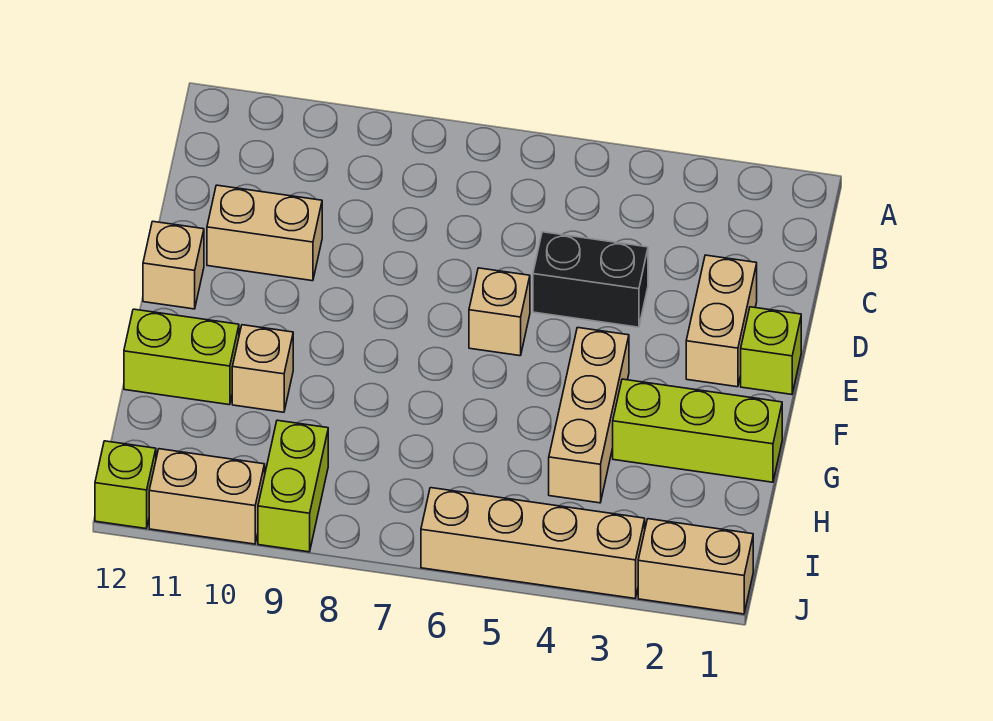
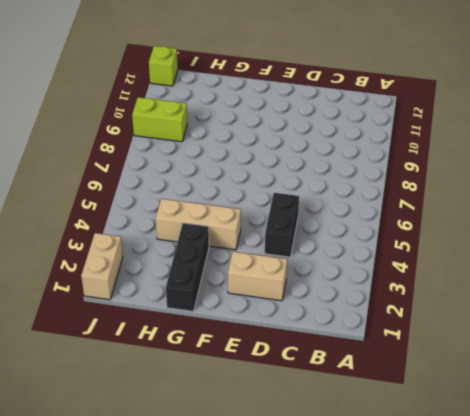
black brick G1:G3 level 1 -> lime brick G1:G3 level 1
none -> tan brick D10:D11 level 1
none -> lime brick E1 level 1
none -> tan brick E6 level 1

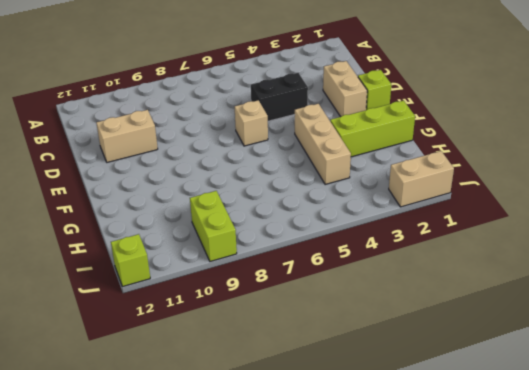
none -> tan brick E12 level 1
none -> tan brick G10 level 1
none -> lime brick G11:G12 level 1

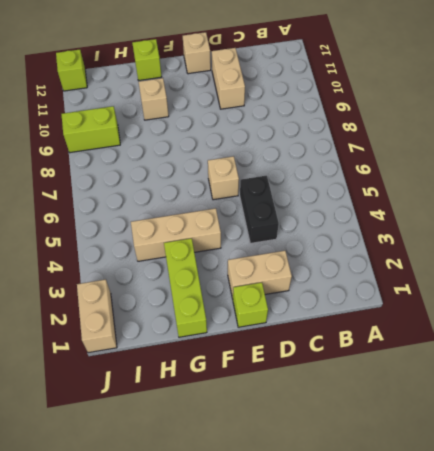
lime brick G12 level 1 -> lime brick G11:G12 level 1
none -> tan brick J3:J6 level 1
none -> tan brick J10:J11 level 1

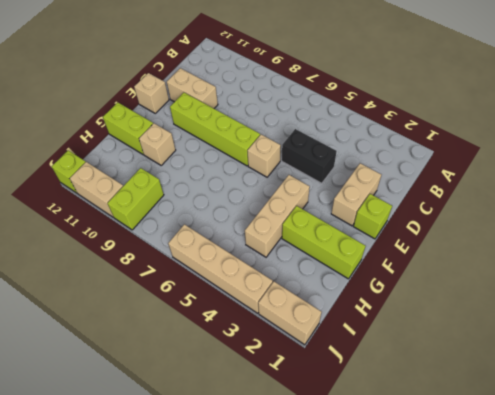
lime brick E7:E10 level 1 -> none

